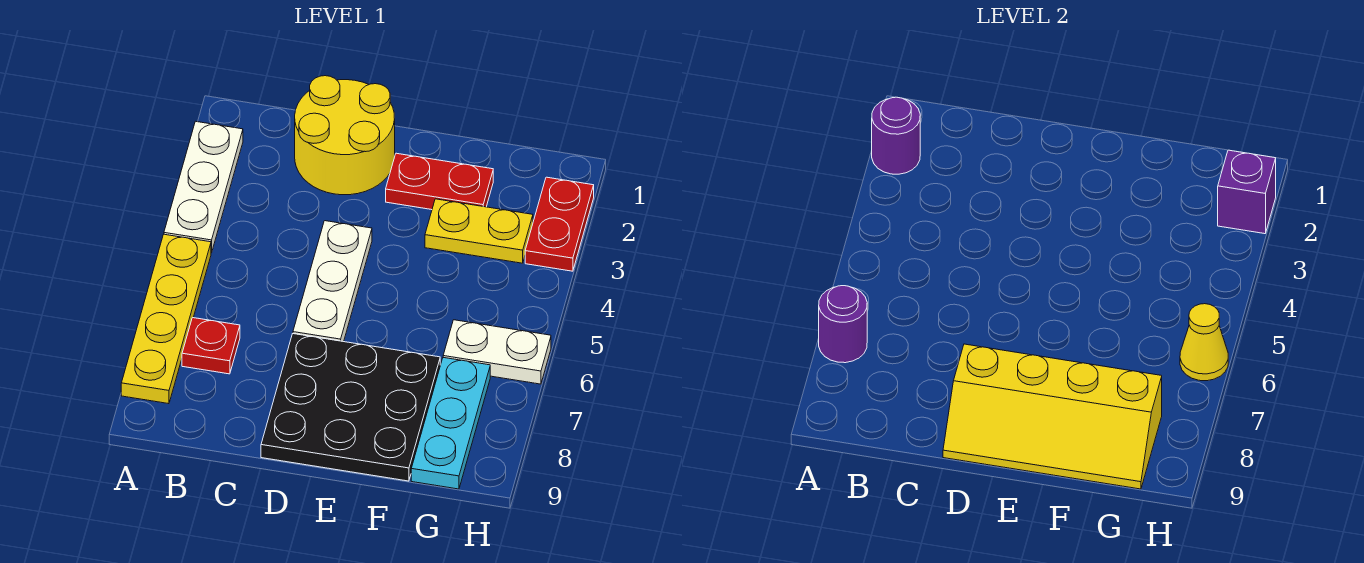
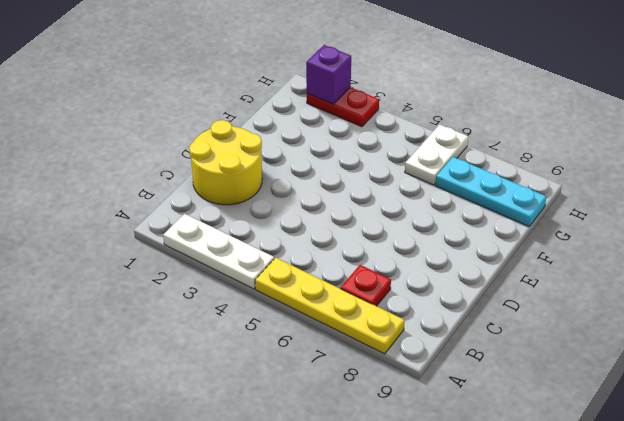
none -> white plate D4:D6 level 1
none -> black plate D7:F9 level 1
none -> red plate E2:F2 level 1

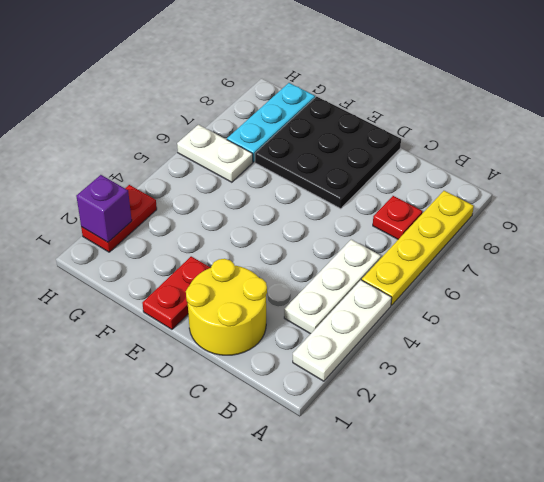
white plate B3:B5 level 1 -> white plate D4:D6 level 1
red plate E1:E2 level 1 -> red plate E2:F2 level 1
none -> yellow plate F3:G3 level 1
none -> purple round brick A2 level 2
none -> purple round brick A7 level 2

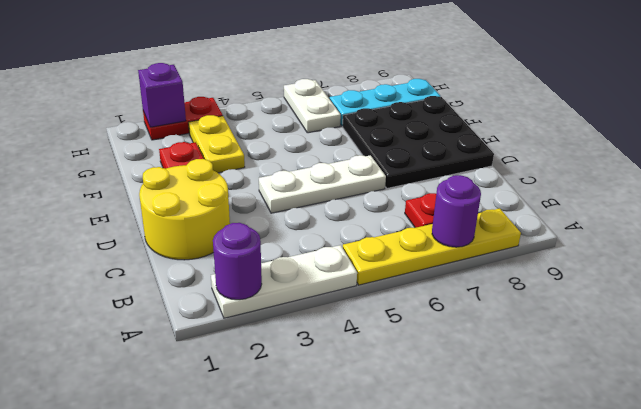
none -> yellow slope D8:G9 level 2 top 8
none -> yellow cone H6 level 2

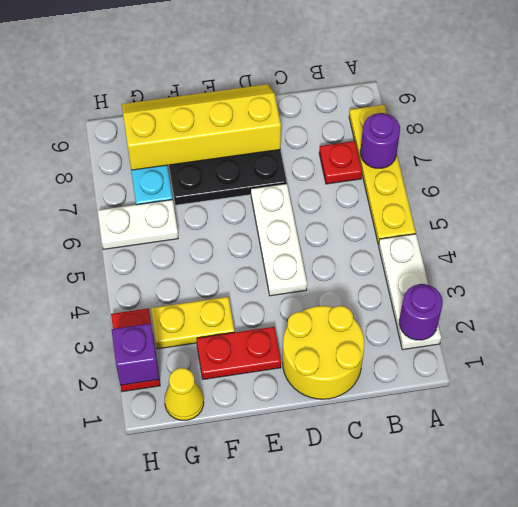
yellow cone G1 level 1 -> yellow cone H6 level 2

